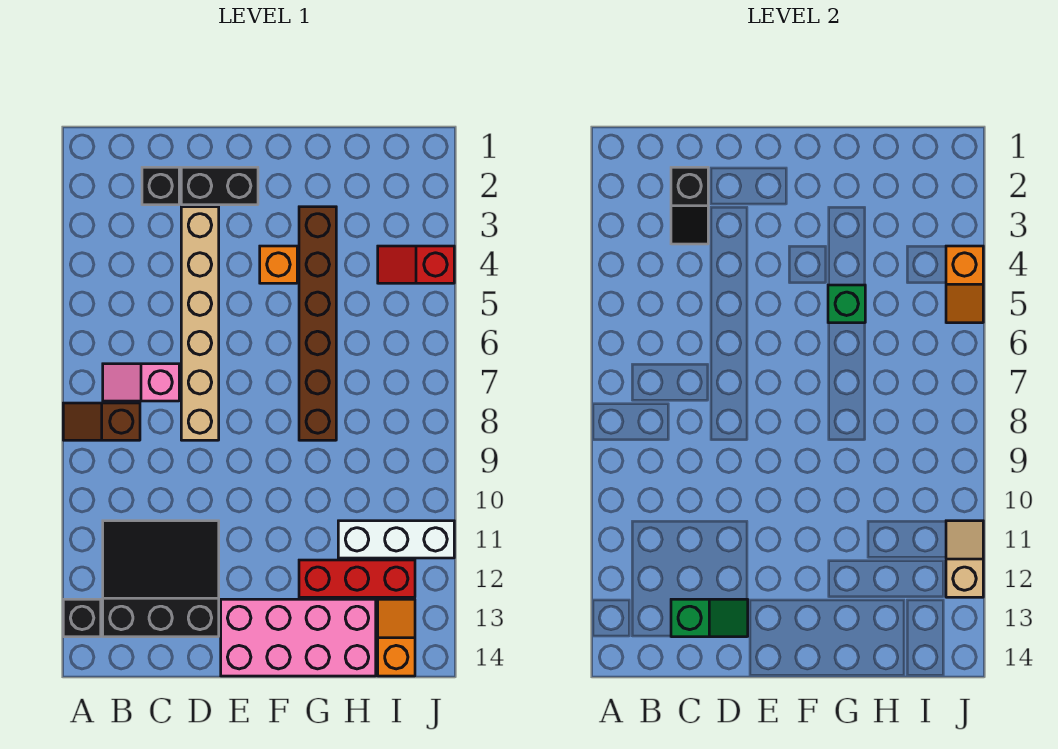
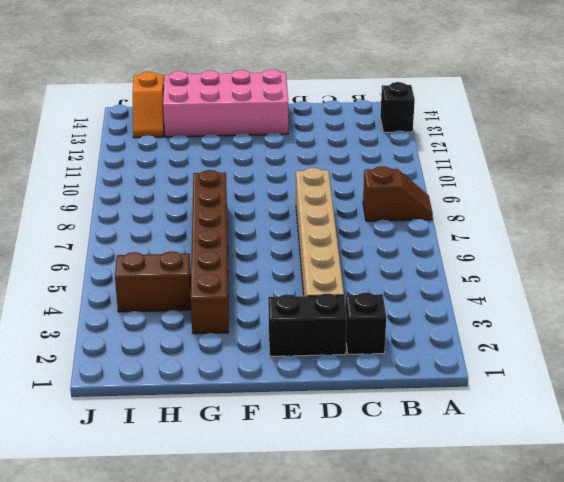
brown brick H4:I4 level 1 -> red slope I4:J4 level 1 top J
none -> pink slope B7:C7 level 1 top C
none -> black slope B11:D13 level 1 top 13
none -> orange brick F4 level 1

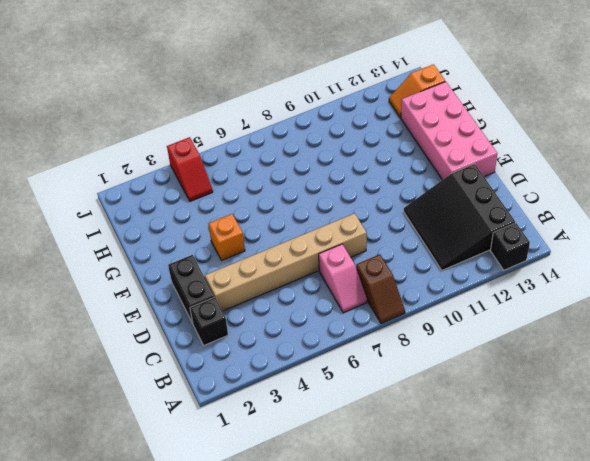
none -> brown brick G3:G8 level 1
none -> red brick G12:I12 level 1
none -> white brick H11:J11 level 1

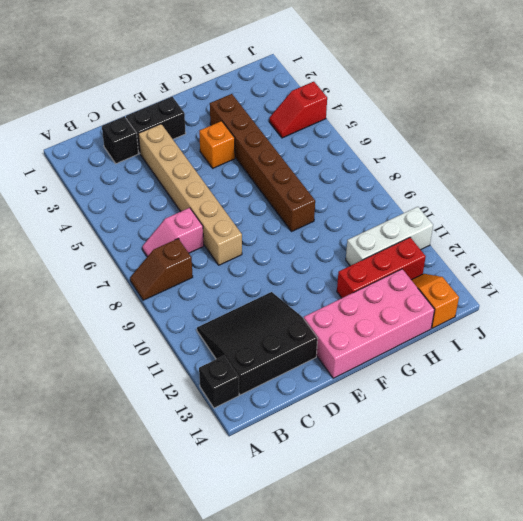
none -> black slope C2:C3 level 2 top 2
none -> green slope C13:D13 level 2 top C
none -> green brick G5 level 2

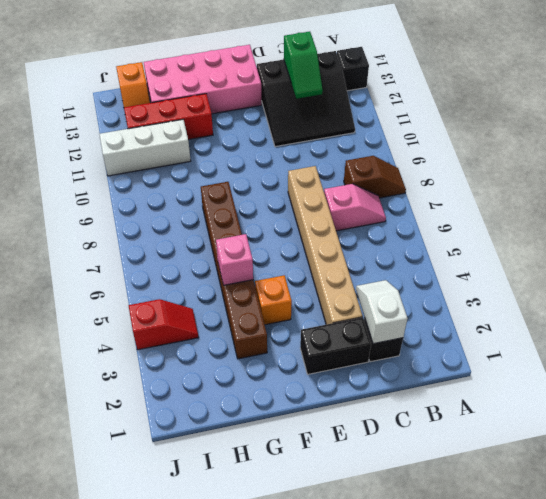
white slope C2:C3 level 2 top 2 -> black slope C2:C3 level 2 top 2
green slope C12:C13 level 2 top 13 -> green slope C13:D13 level 2 top C
pink brick G5 level 2 -> green brick G5 level 2
none -> orange slope J4:J5 level 2 top 4
none -> tan slope J11:J12 level 2 top 12

